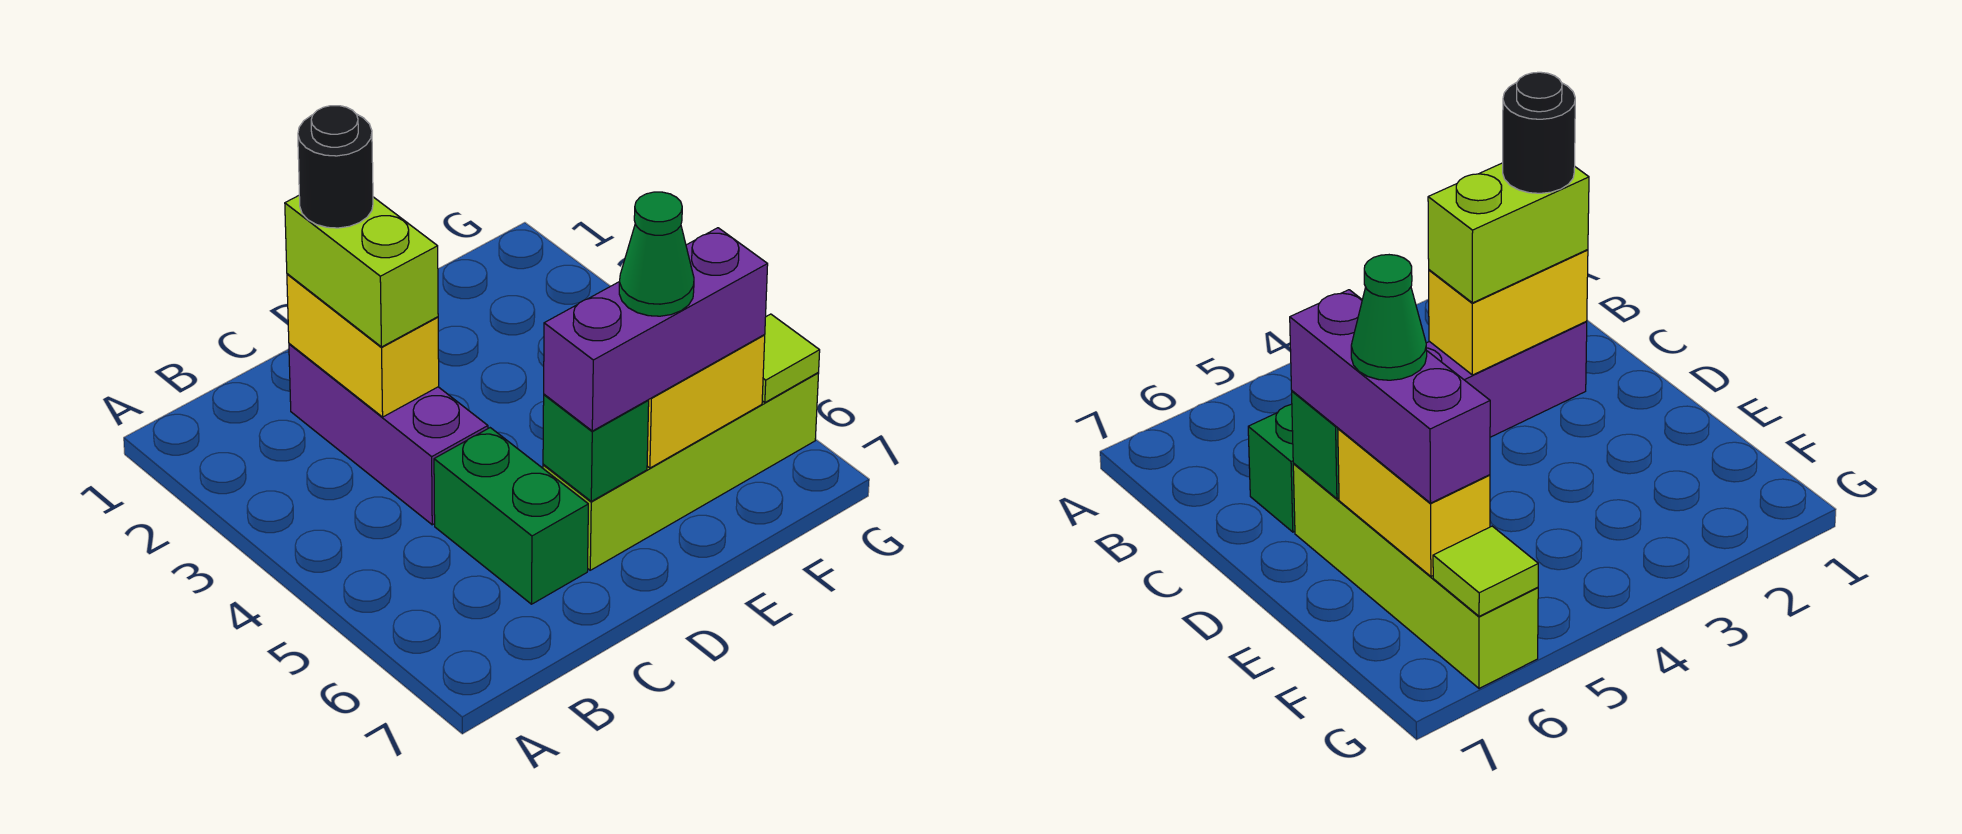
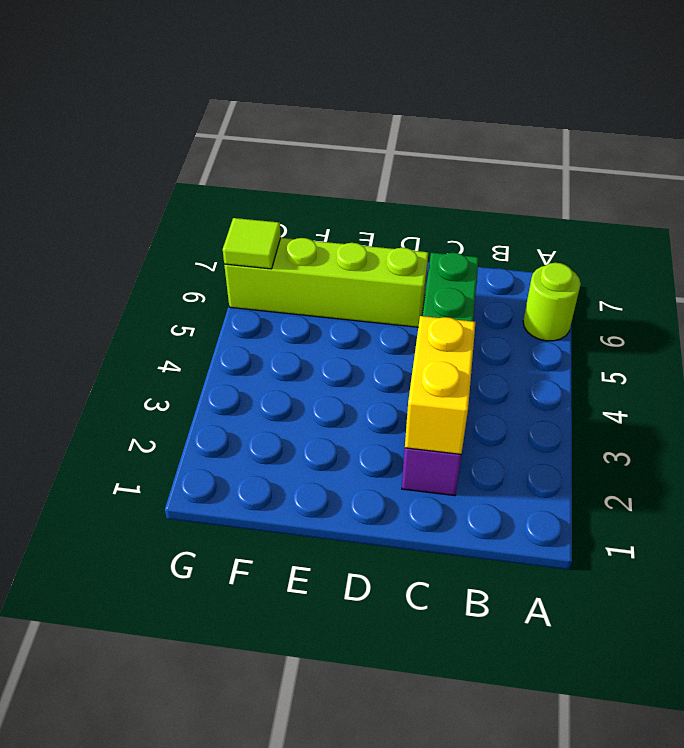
lime round brick A6 level 1 -> none
none -> green brick D6 level 2
none -> yellow brick E6:F6 level 2

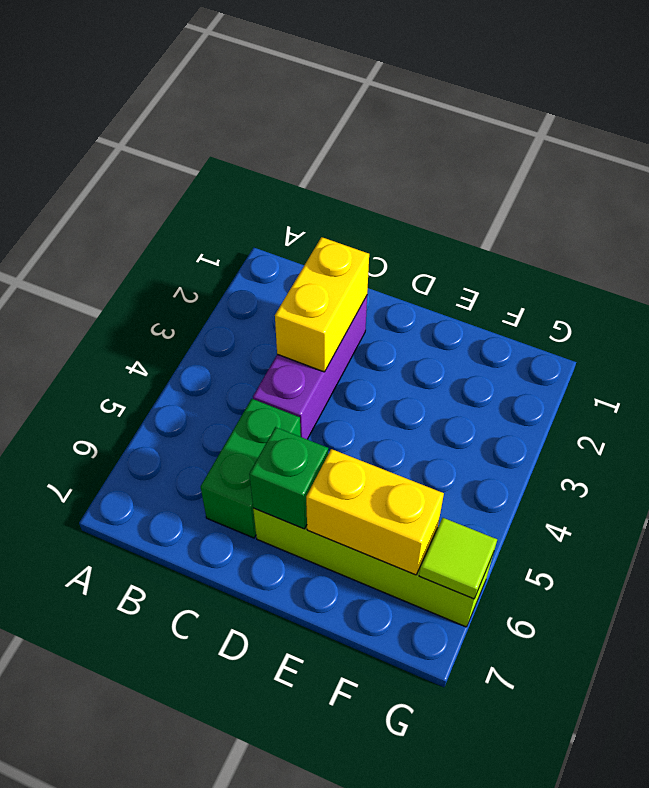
none -> lime brick C2:C3 level 3
none -> purple brick D6:F6 level 3

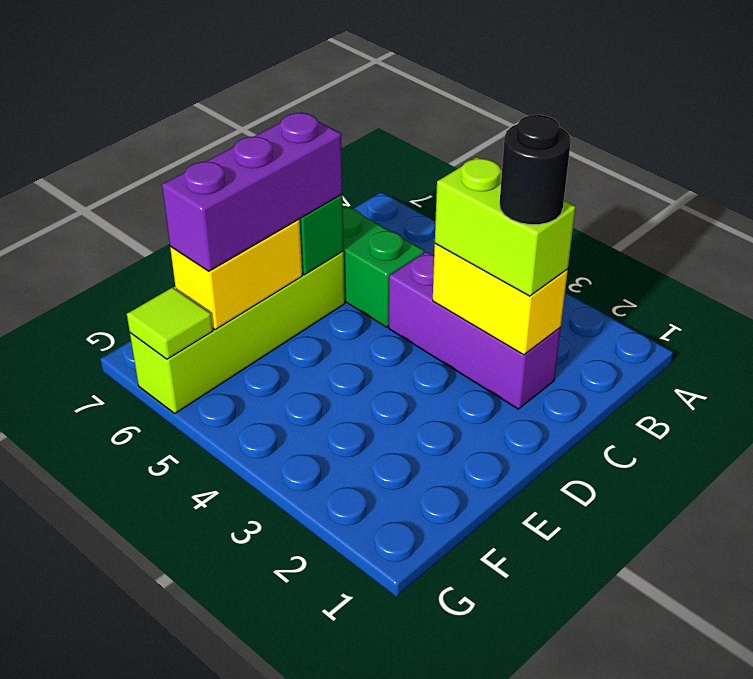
none -> green cone E6 level 4

